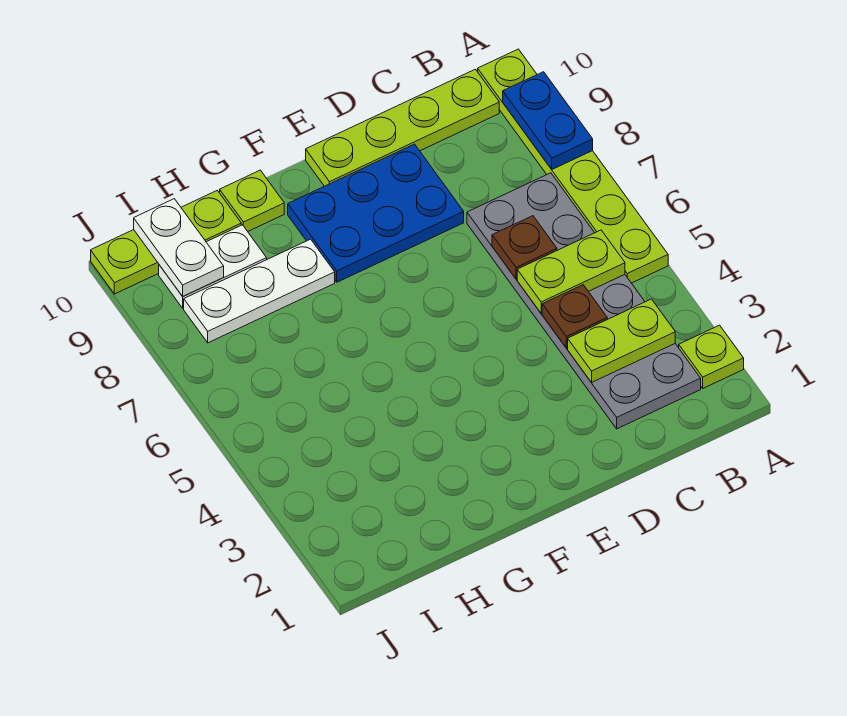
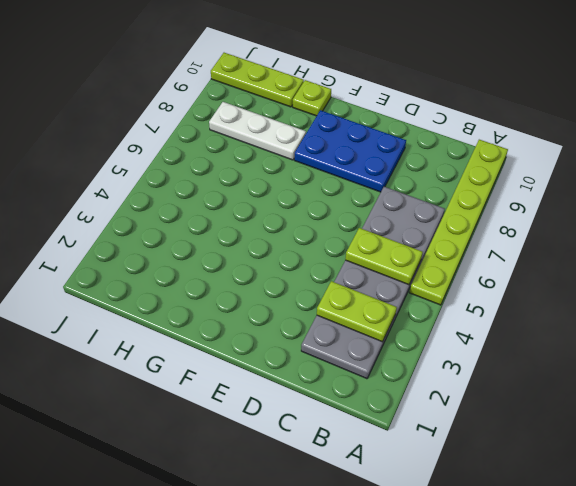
none -> lime plate A2 level 1
none -> lime plate B10:E10 level 1
none -> white plate H9:I9 level 1

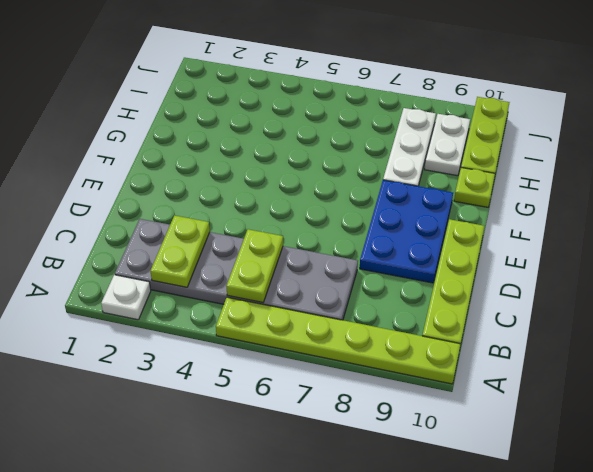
white plate A2 level 1 -> lime plate A2 level 1
none -> blue plate A8:A9 level 2
none -> brown plate C4 level 2
none -> brown plate C6 level 2

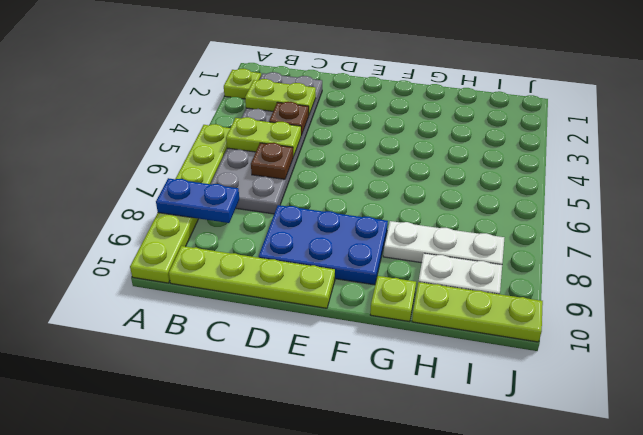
blue plate A8:B8 level 2 -> blue plate A8:A9 level 2
none -> white plate I9:I10 level 2

